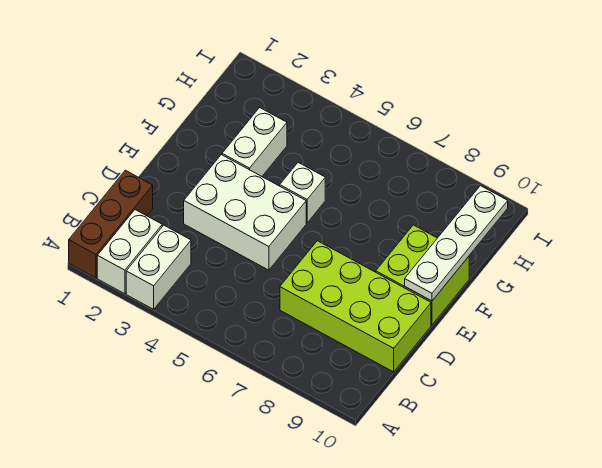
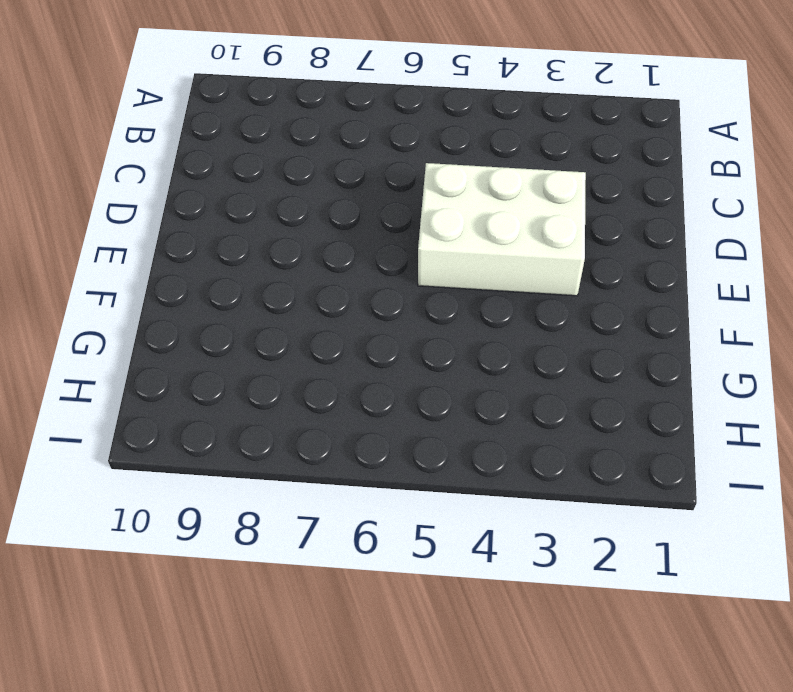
none -> brown brick A1:C1 level 1
none -> white brick A2:B2 level 1

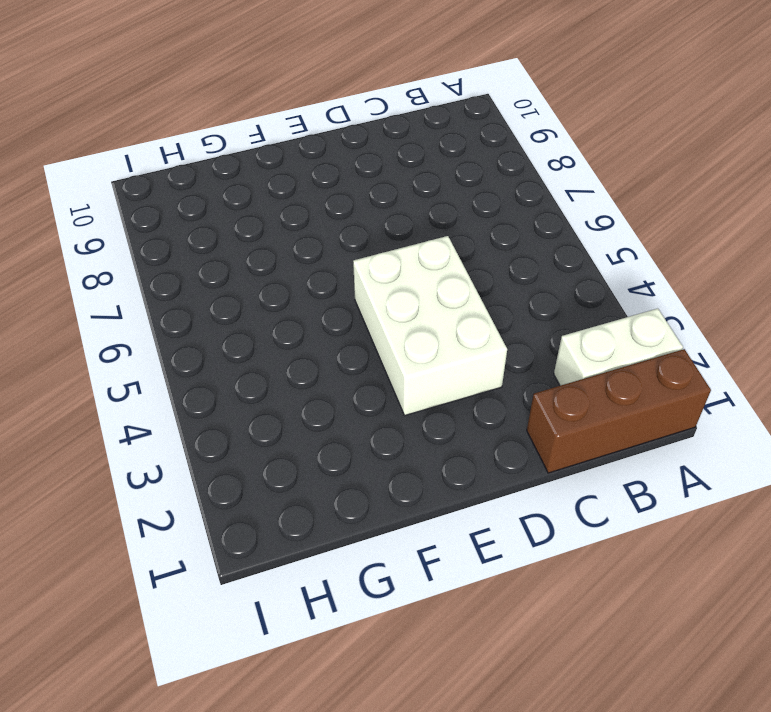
none -> white brick A3:B3 level 1
none -> lime brick C7:D10 level 1

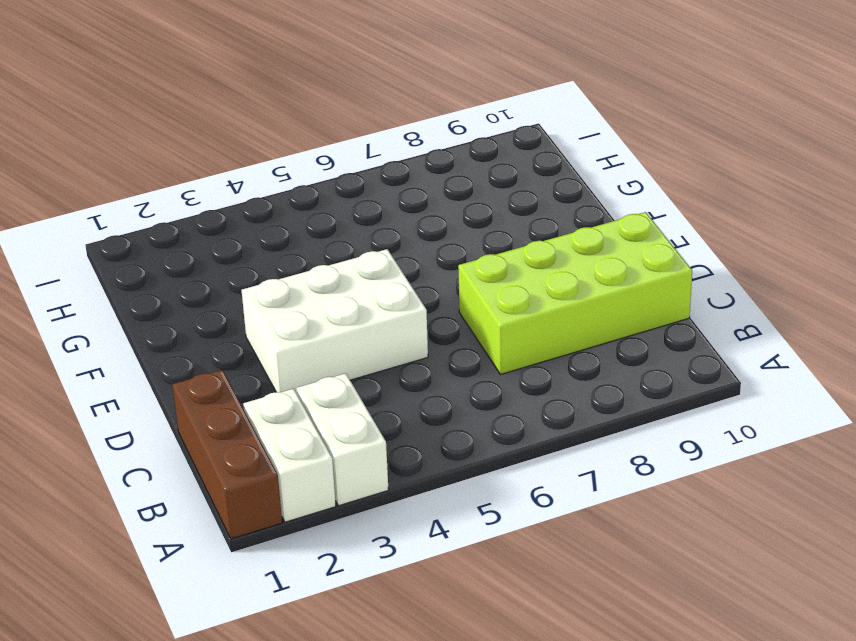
none -> lime brick E9:F10 level 1
none -> white brick F3:G3 level 1

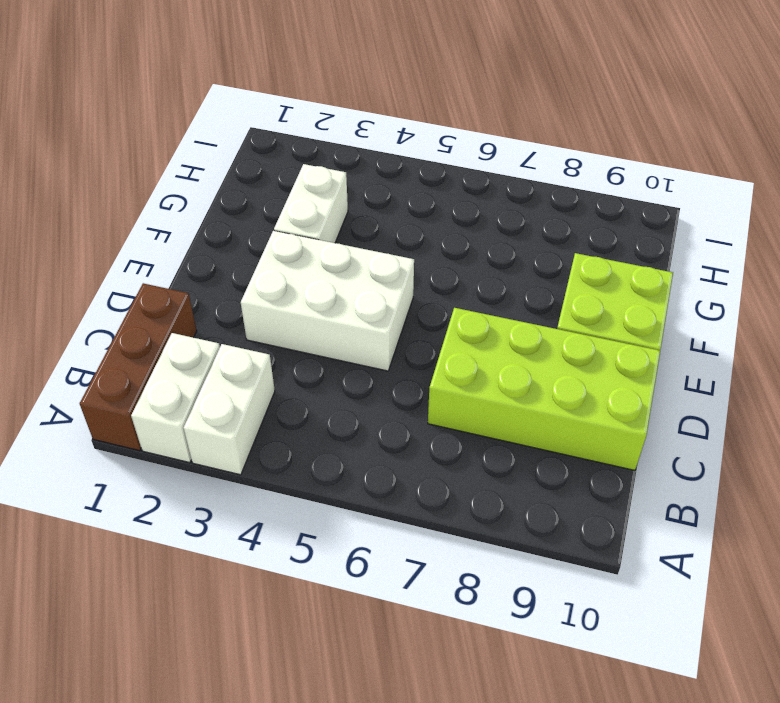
none -> white brick F5 level 1
none -> white plate E10:H10 level 2

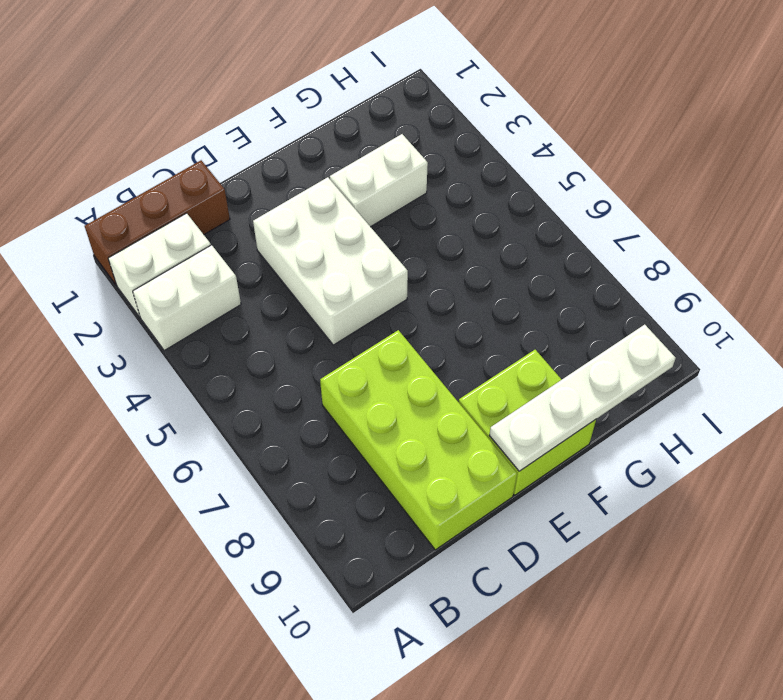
none -> white brick F5 level 1

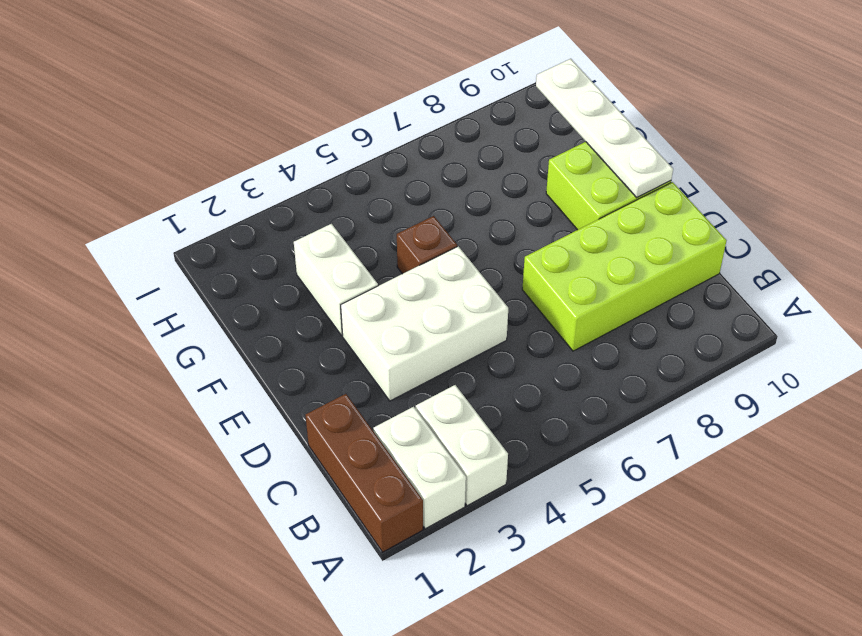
brown brick F5 level 1 -> white brick F5 level 1

